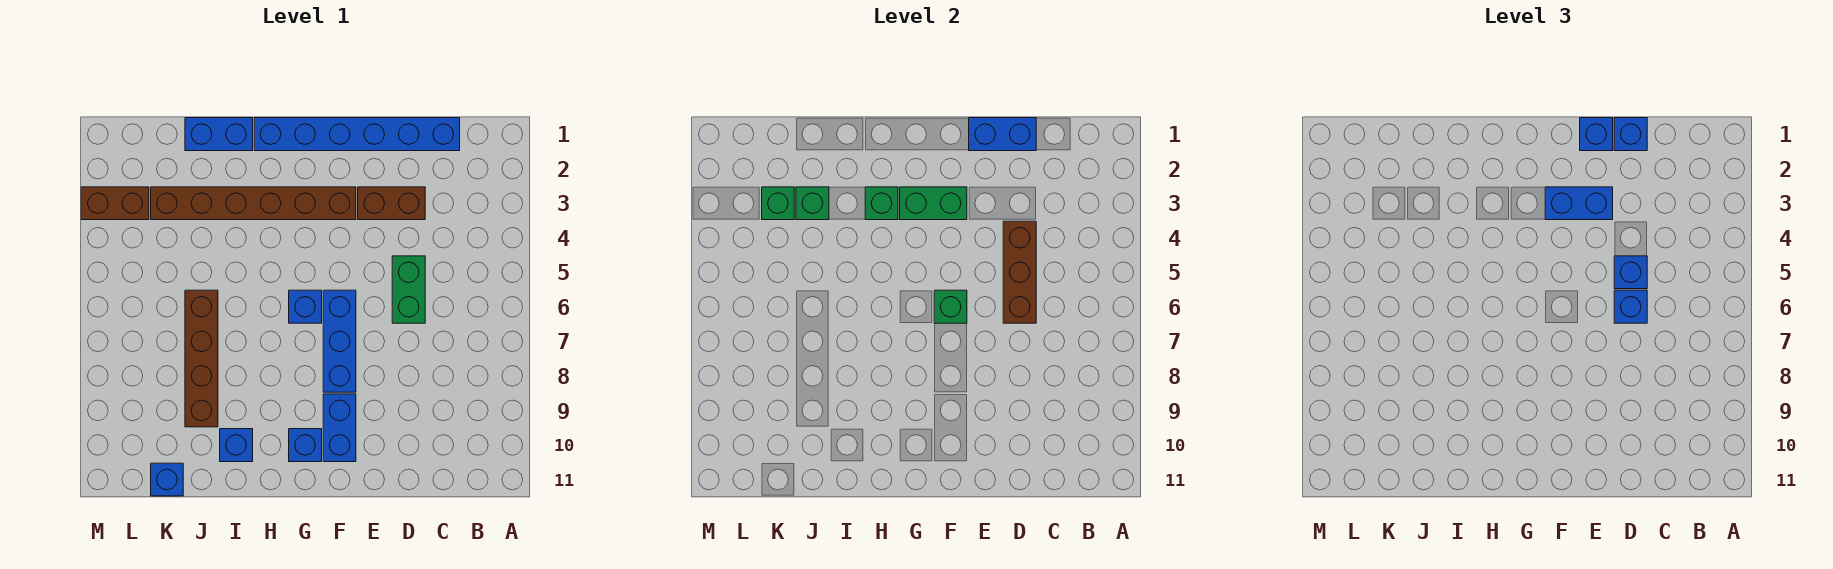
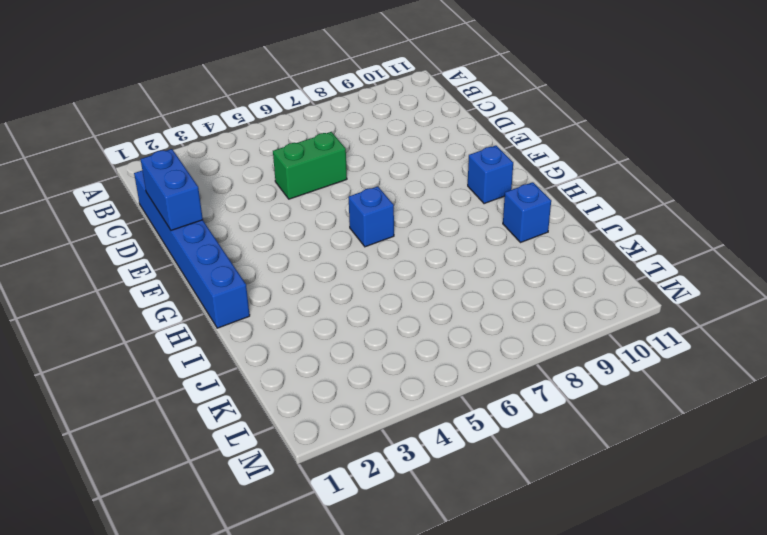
none -> brown brick D3:E3 level 1
none -> brown brick F3:K3 level 1
none -> blue brick F6:F8 level 1

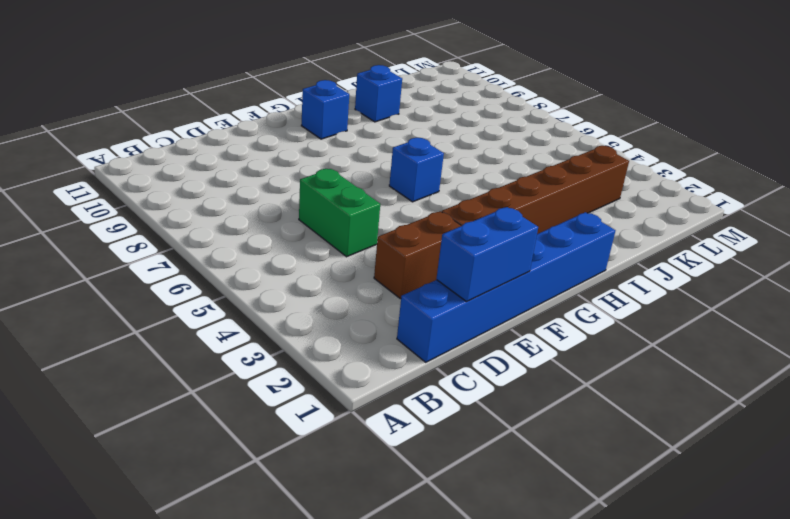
none -> blue brick F6:F8 level 1
none -> blue brick F9:F10 level 1
none -> blue brick I1:J1 level 1

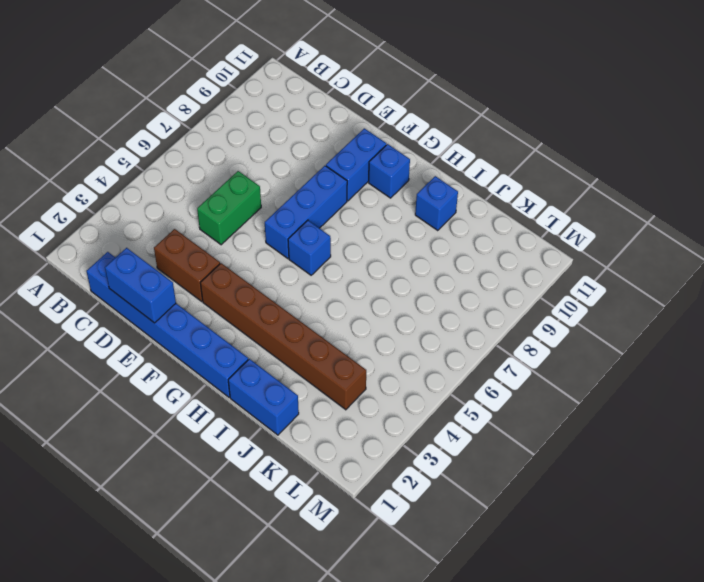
none -> brown brick J6:J9 level 1
none -> blue brick K11 level 1
none -> brown brick L3:M3 level 1

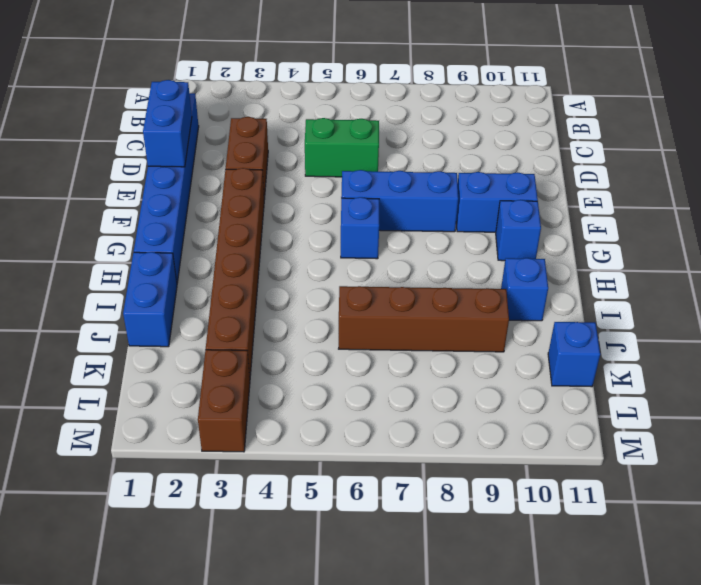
none -> brown brick D4:D6 level 2
none -> green brick F3:G3 level 2
none -> green brick F6 level 2

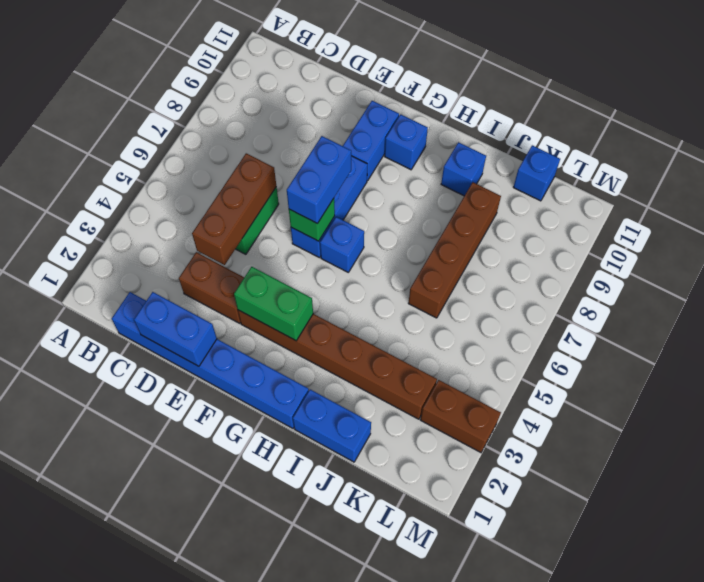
blue brick F6:F7 level 3 -> blue brick E3:F3 level 3
none -> green brick H3 level 2
none -> green brick J3 level 2
none -> green brick K3 level 2

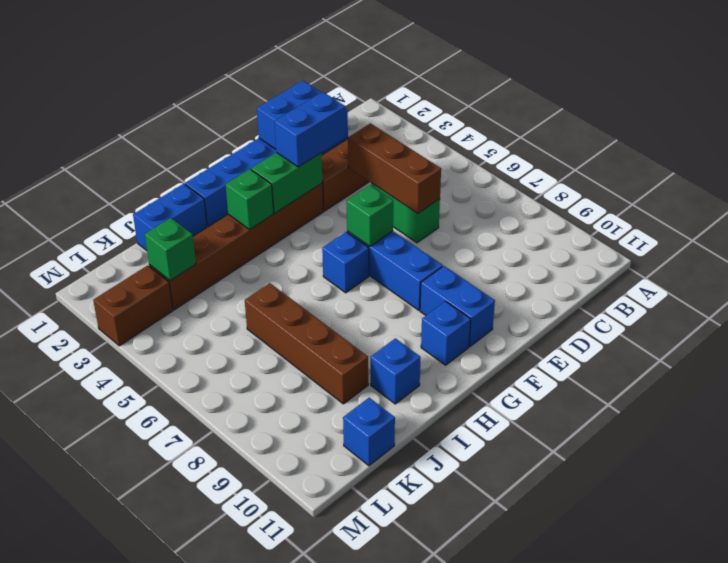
none -> green brick J3 level 2
none -> blue brick D1 level 3
none -> blue brick D5 level 3

